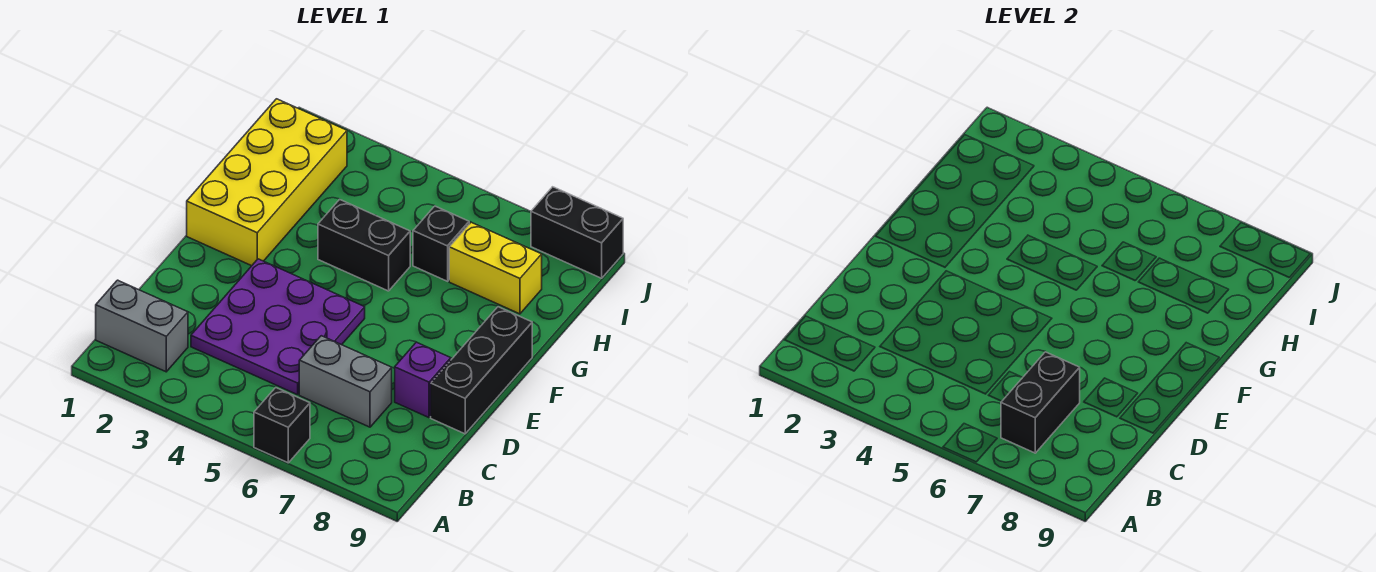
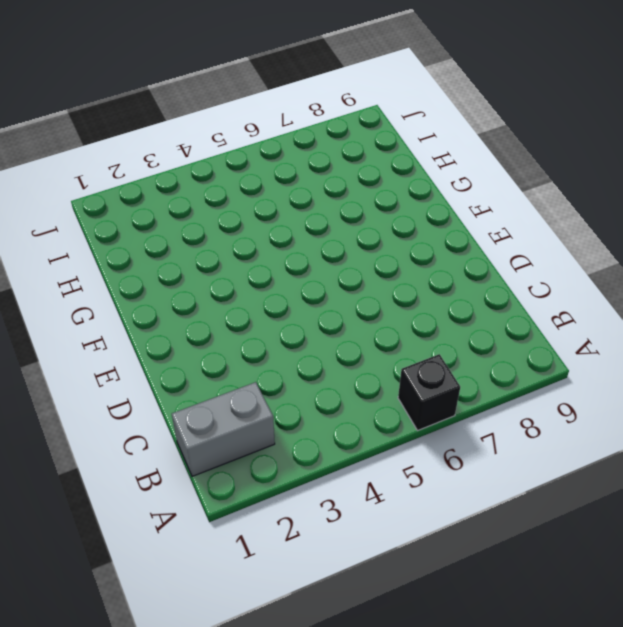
none -> purple plate C3:E5 level 1
none -> grey brick C6:C7 level 1
none -> purple brick D8 level 1

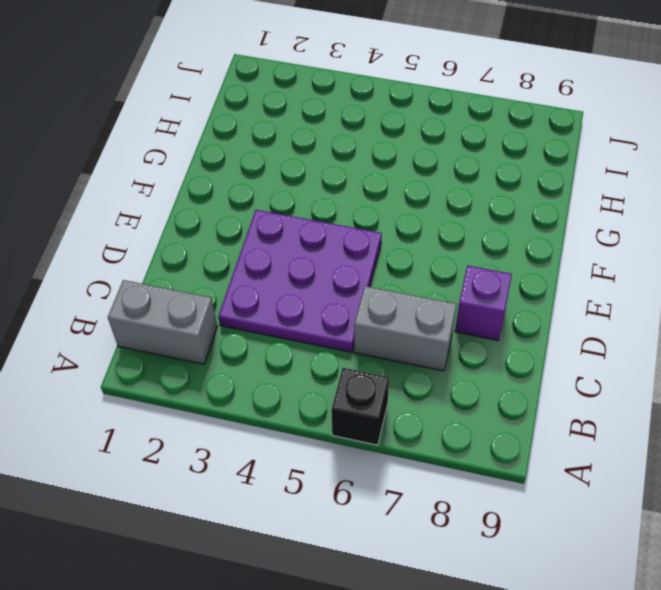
none -> black brick D9:F9 level 1
none -> yellow brick F1:I2 level 1
none -> black brick G4:G5 level 1

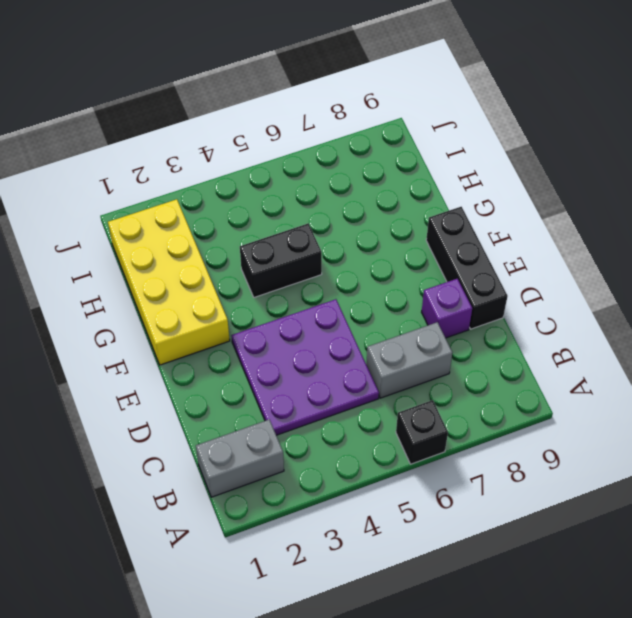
none -> black brick H6 level 1
none -> yellow brick H7:H8 level 1
none -> black brick J8:J9 level 1

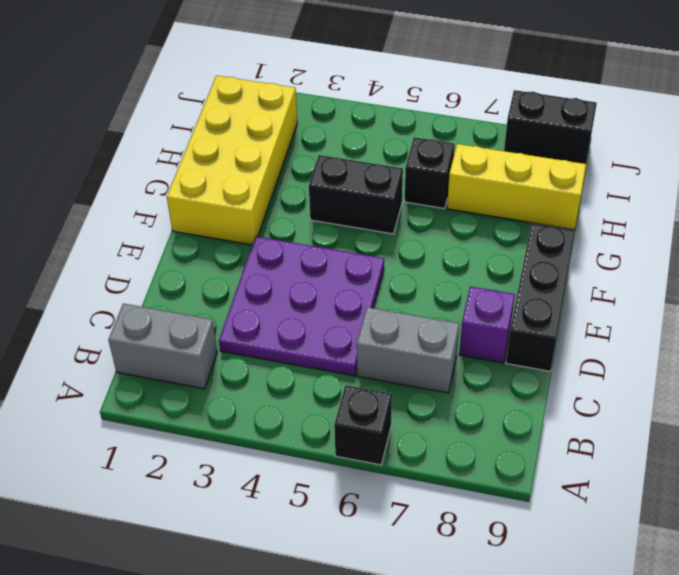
yellow brick H7:H9 level 1 -> yellow brick H7:H8 level 1
none -> black brick B7:C7 level 2

